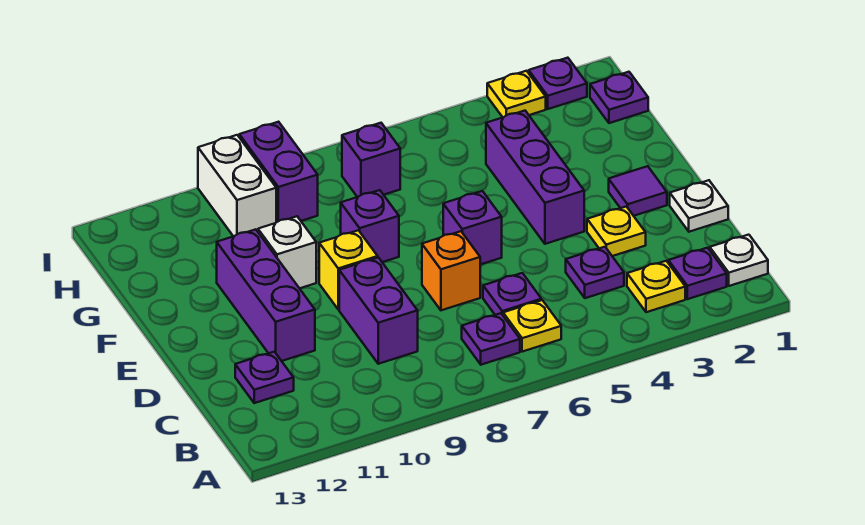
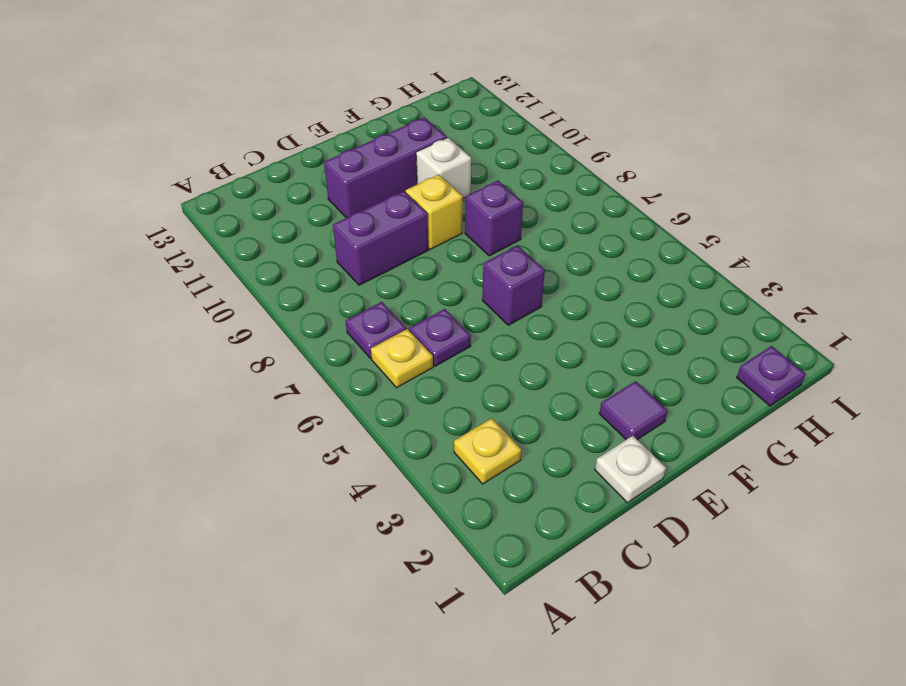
none -> white plate B1 level 1
none -> purple plate B2 level 1
none -> purple plate C4 level 1

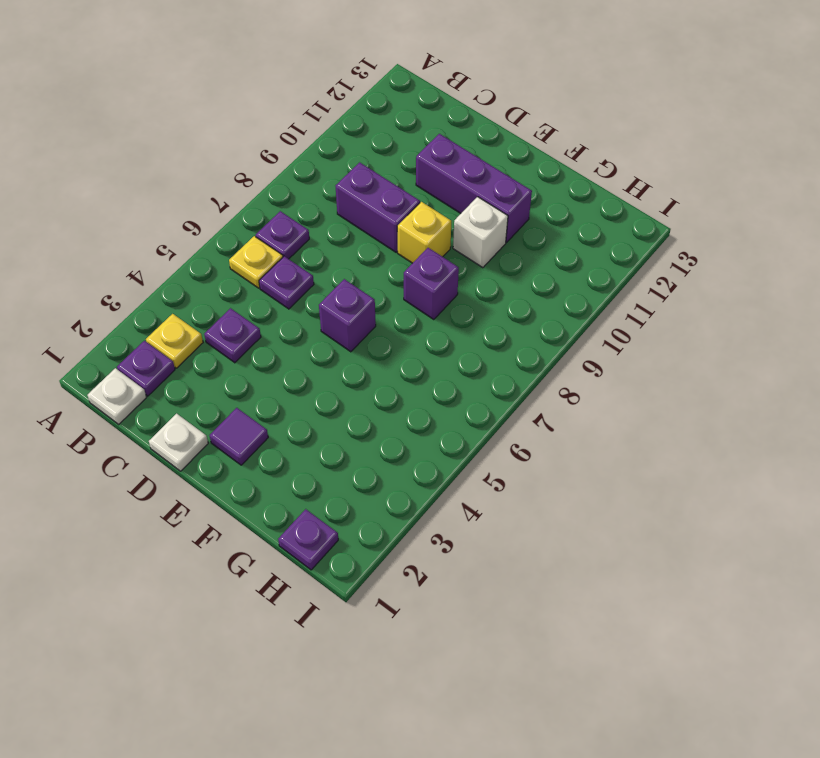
none -> purple plate C12 level 1
none -> yellow plate D3 level 1
none -> orange brick D7 level 1

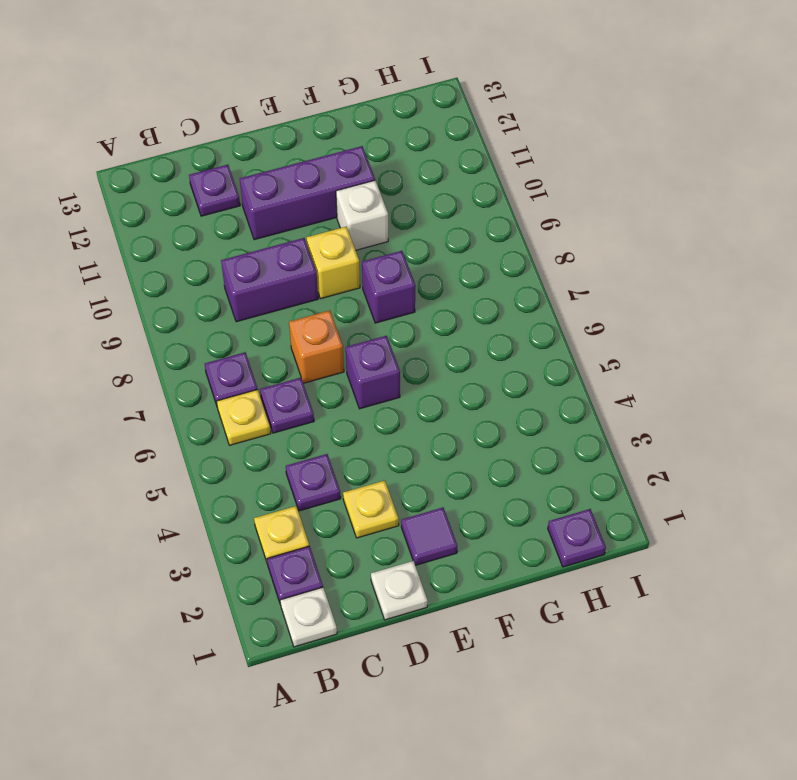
none -> purple brick E4:G4 level 1
none -> purple brick H7 level 1
none -> purple brick H9:I9 level 1

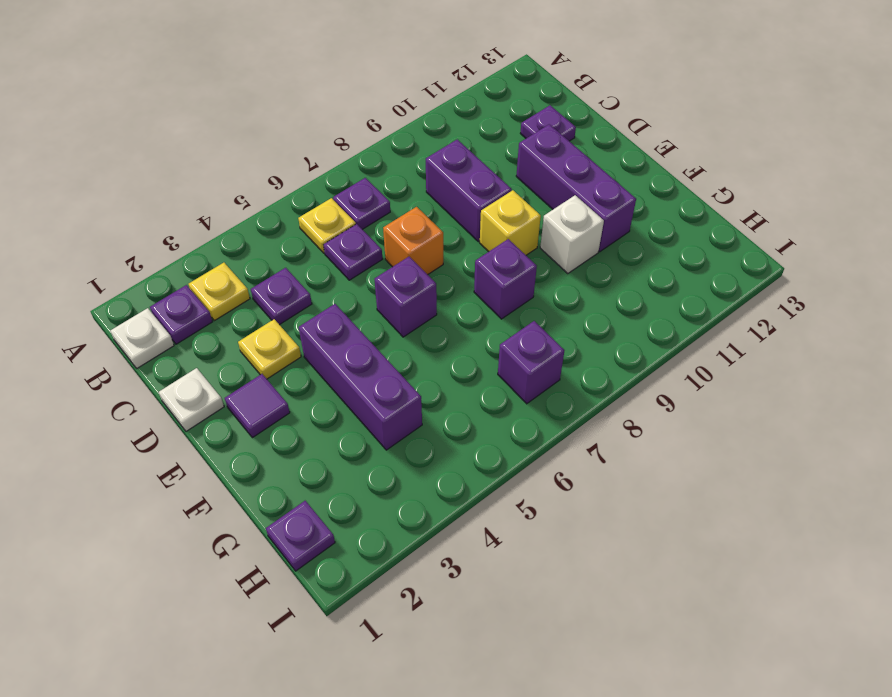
none -> purple brick H9:I9 level 1
none -> white brick H10:I10 level 1
none -> purple plate I2 level 1

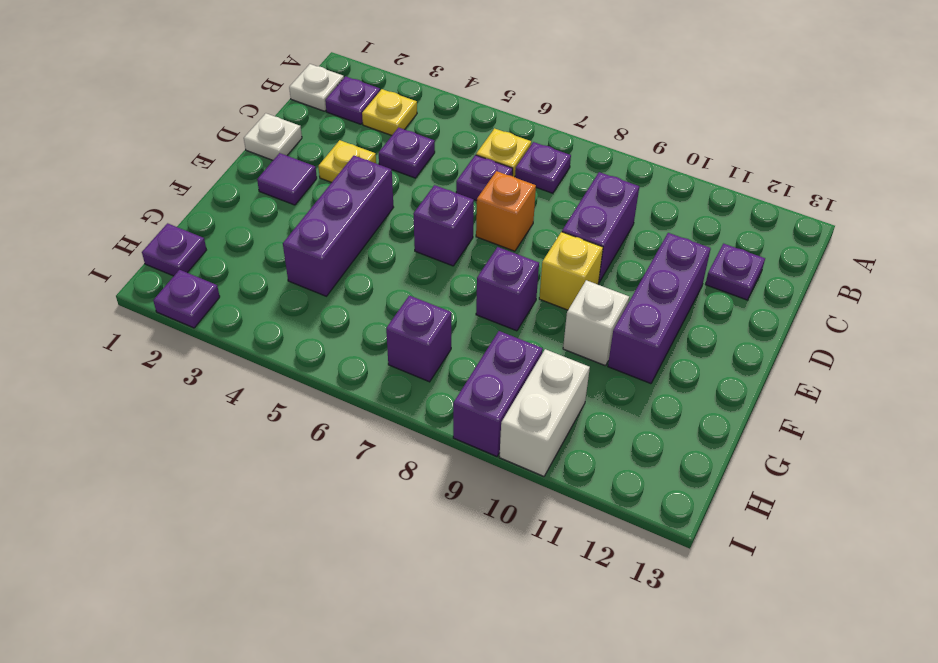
none -> yellow plate I3 level 1

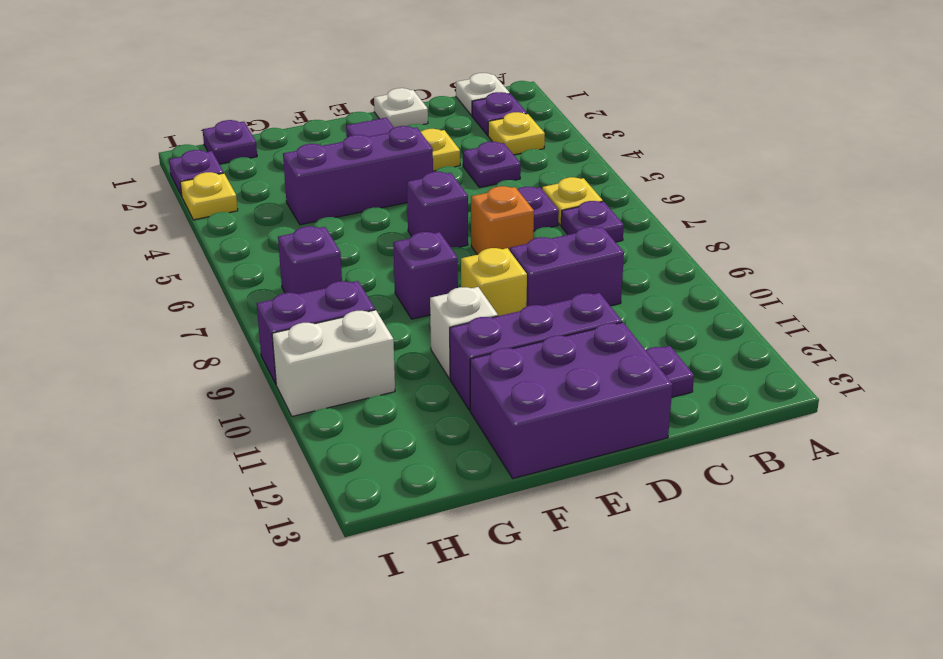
purple brick D12:F13 level 1 -> none

